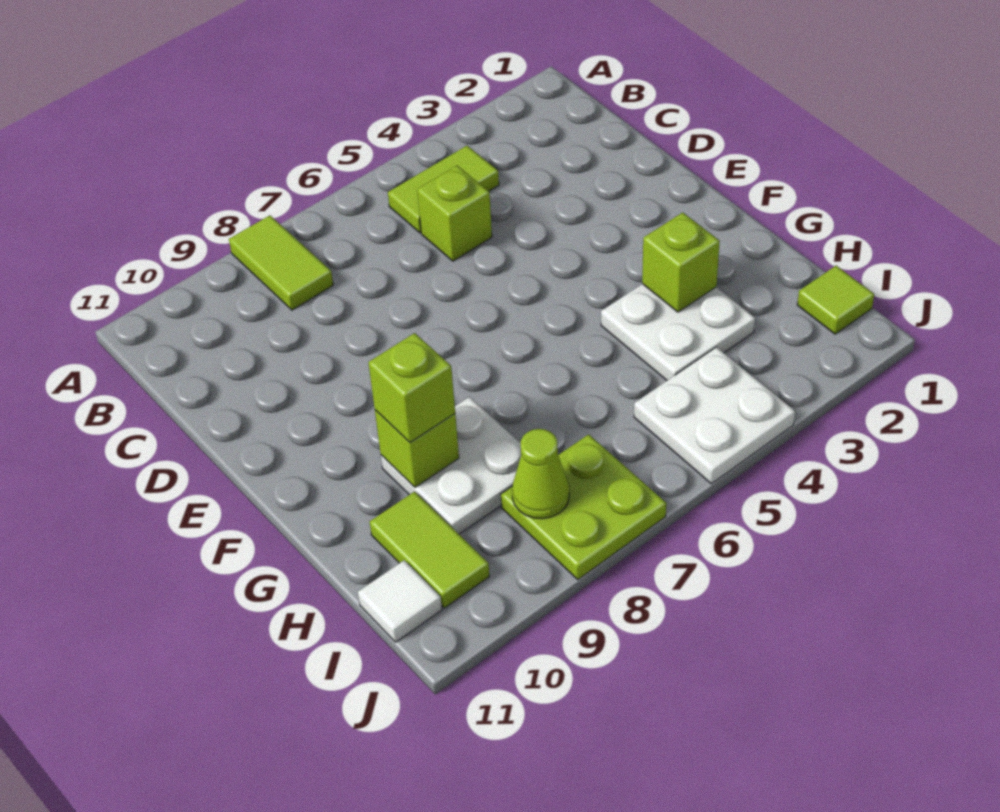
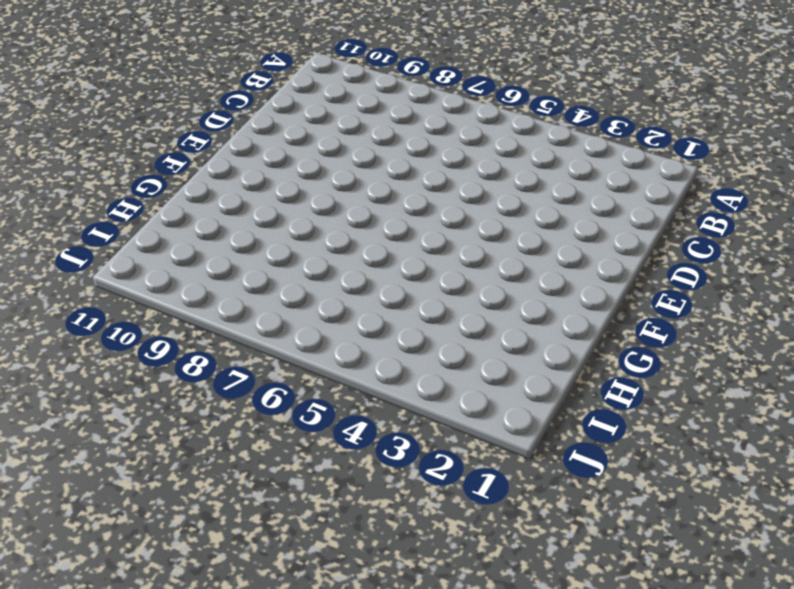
none -> lime tile A8:B8 level 1
none -> lime tile B4:B5 level 1
none -> lime brick C5 level 1

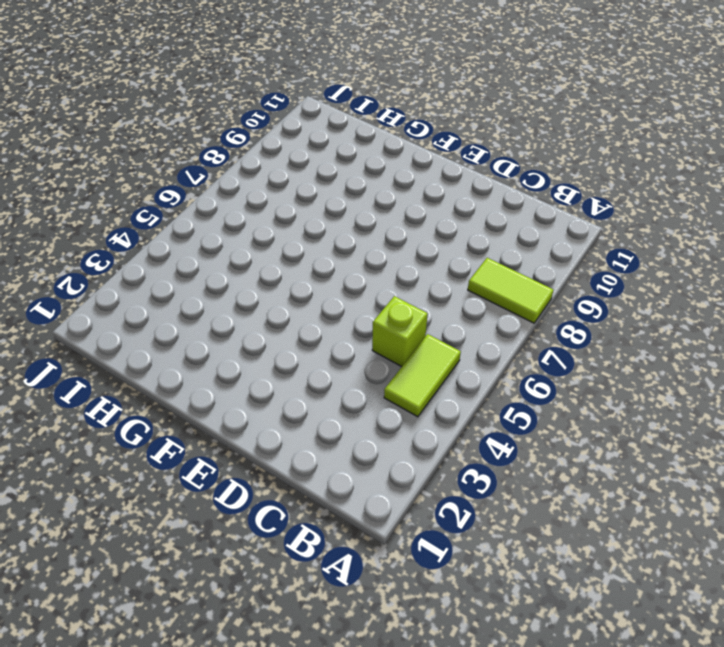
none -> white plate G3:H4 level 1
none -> white plate G8:H9 level 1
none -> lime tile H10:I10 level 1

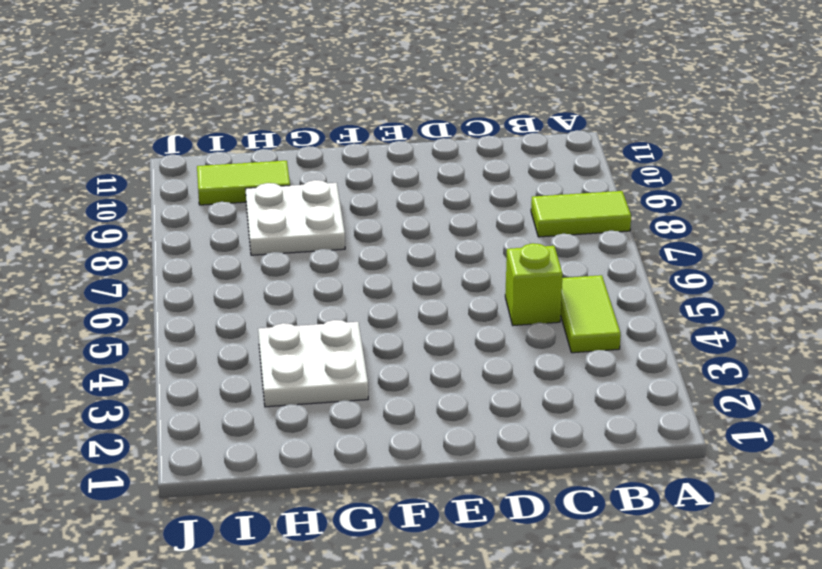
none -> lime tile I1 level 1
none -> white plate I4:J5 level 1
none -> lime plate I7:J8 level 1

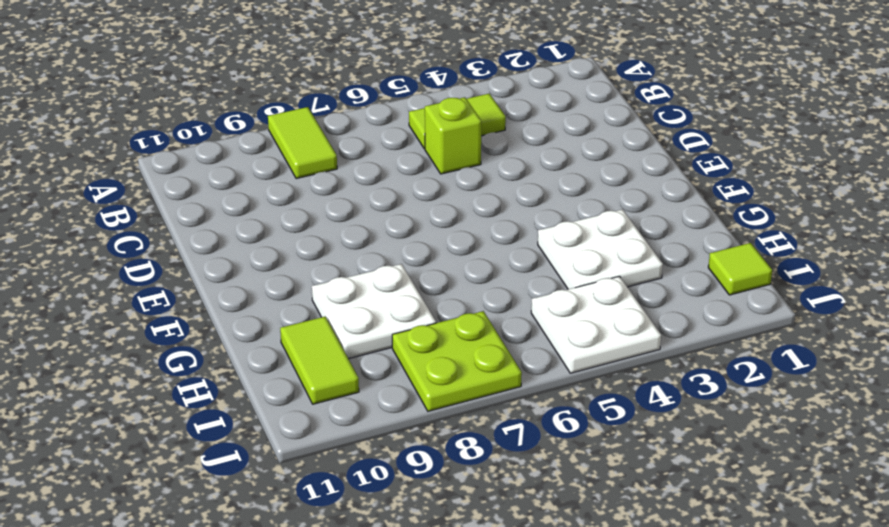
none -> white tile I11 level 1
none -> lime brick G3 level 2
none -> lime brick G9 level 2

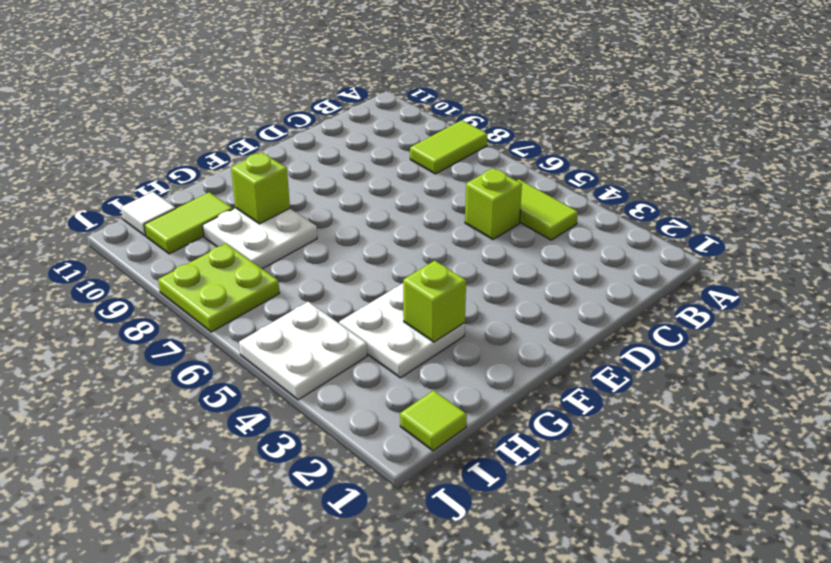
none -> lime cone I8 level 2
none -> lime brick G9 level 3

